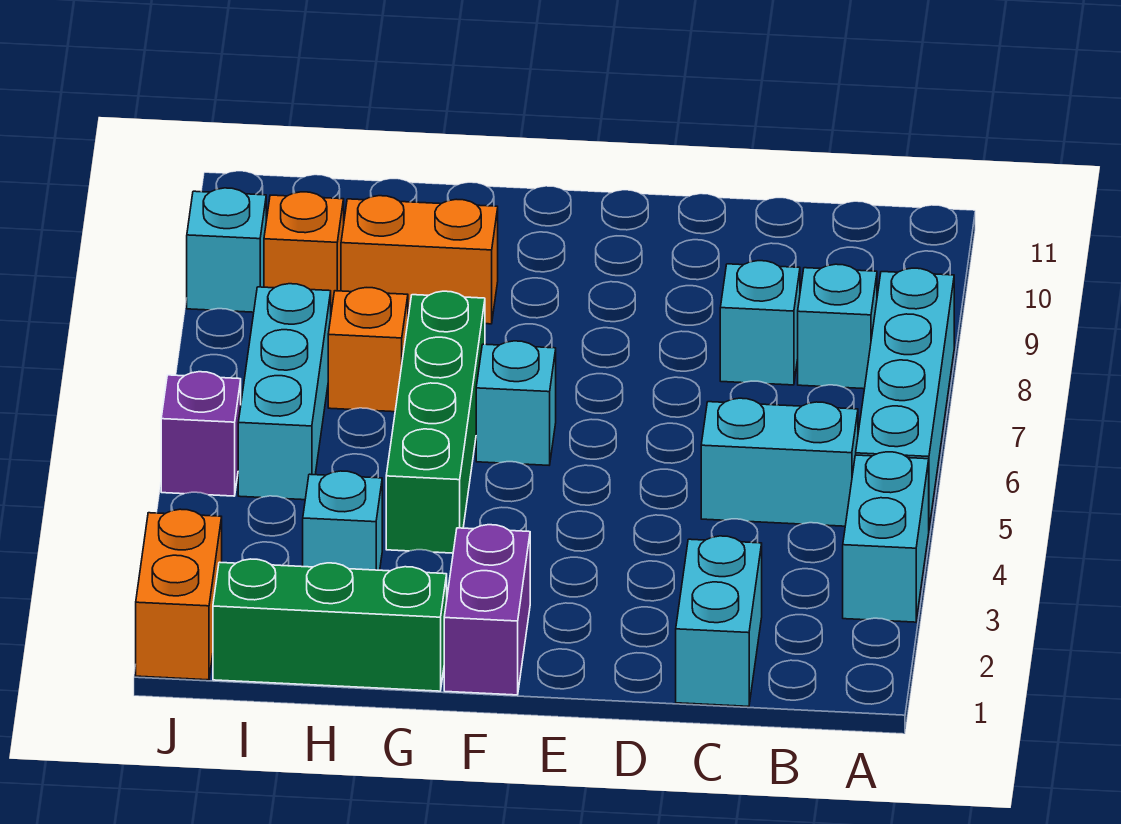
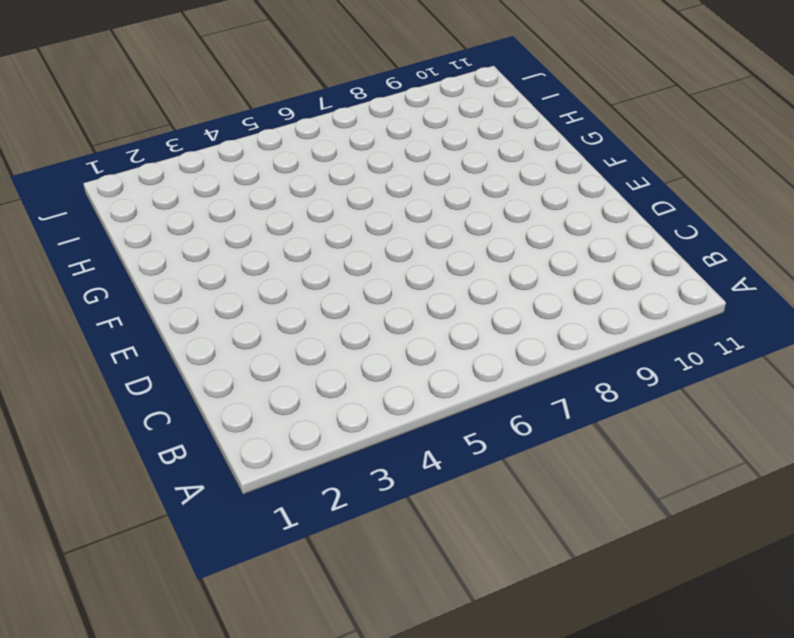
none -> cyan brick A3:A4 level 1
none -> cyan brick A5:A8 level 1
none -> cyan brick B5:C5 level 1

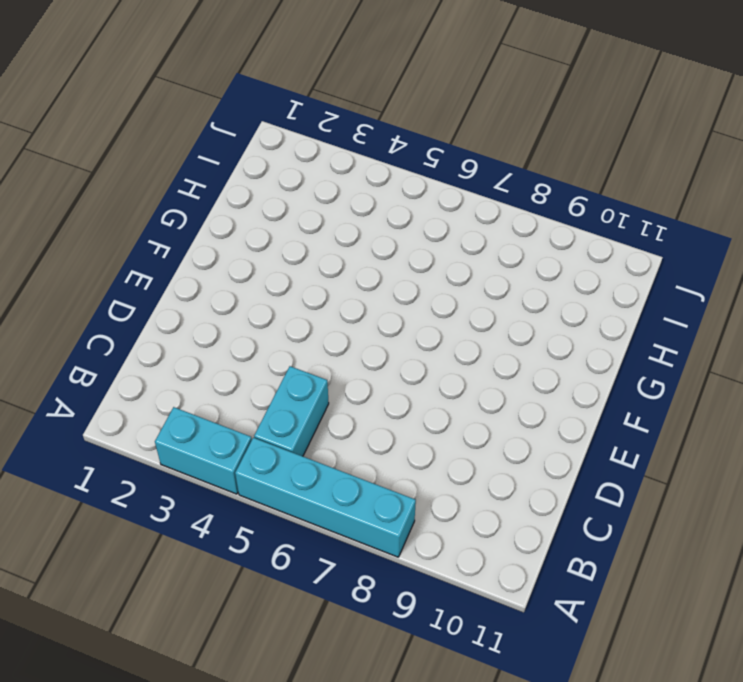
none -> cyan brick B8 level 1
none -> cyan brick C1:C2 level 1
none -> cyan brick C8 level 1

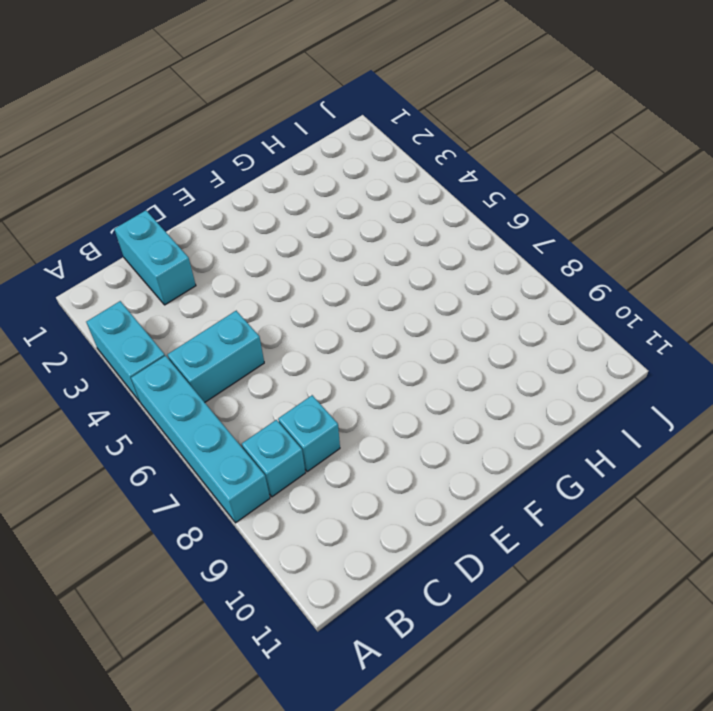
none -> purple brick F1:F2 level 1
none -> cyan brick F6 level 1
none -> green brick G1:I1 level 1

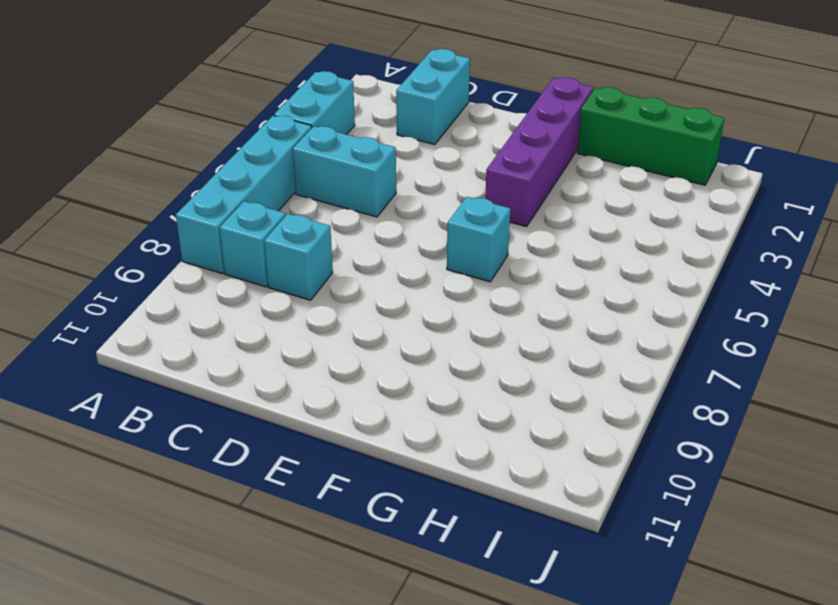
purple brick F1:F4 level 1 -> purple brick F1:F2 level 1
none -> green brick G4:G7 level 1
none -> orange brick G9:H9 level 1
none -> cyan brick H3 level 1

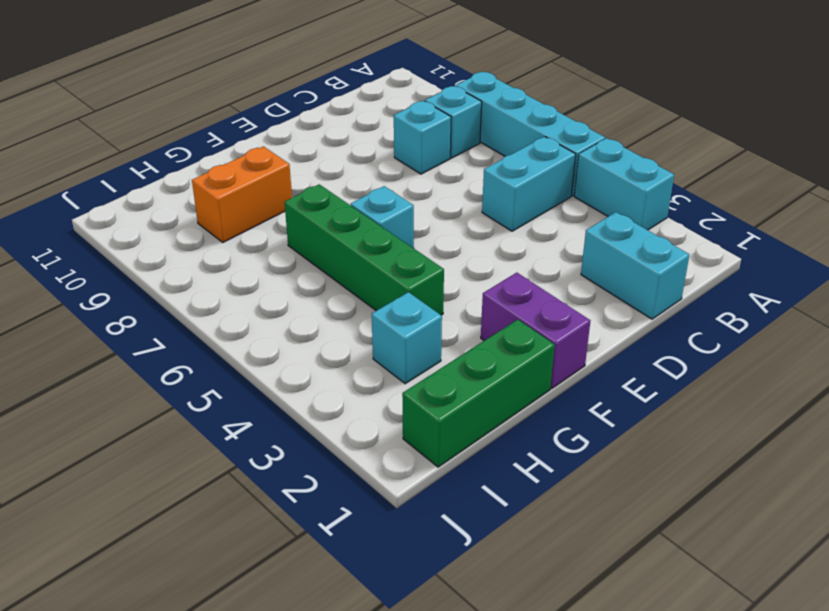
none -> orange brick H7 level 1
none -> cyan brick I5:I7 level 1
none -> orange brick I9 level 1

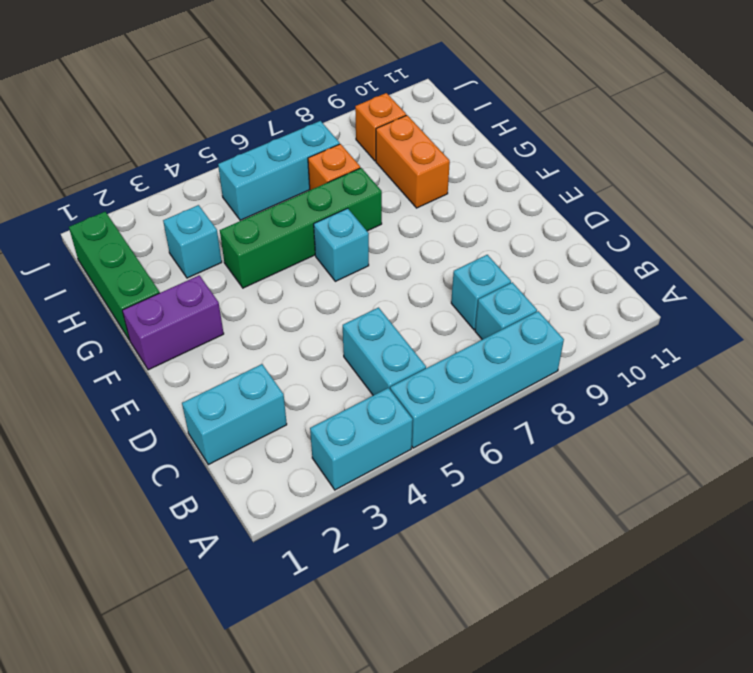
none -> orange brick J1:J2 level 1
none -> purple brick J5 level 1
none -> cyan brick J9 level 1

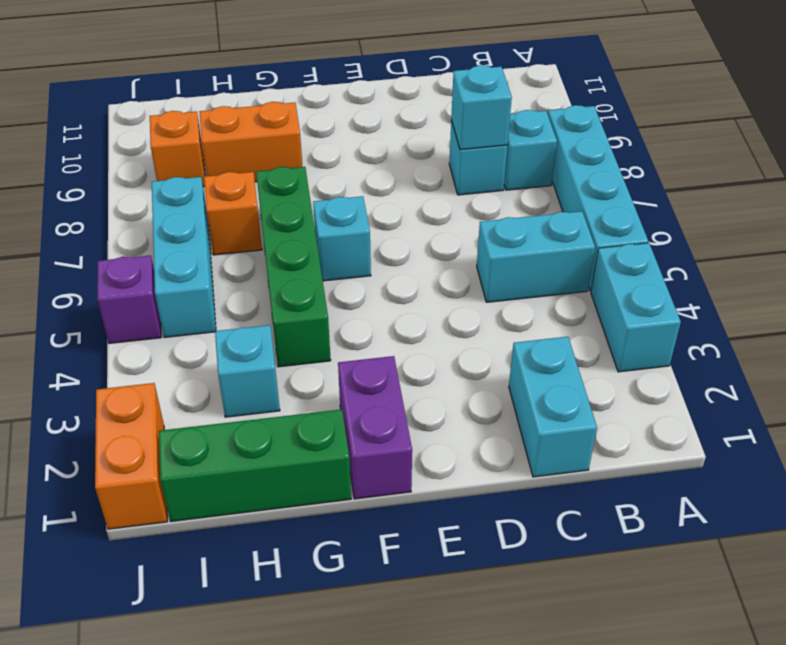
cyan brick C8 level 2 -> cyan brick J9 level 1

